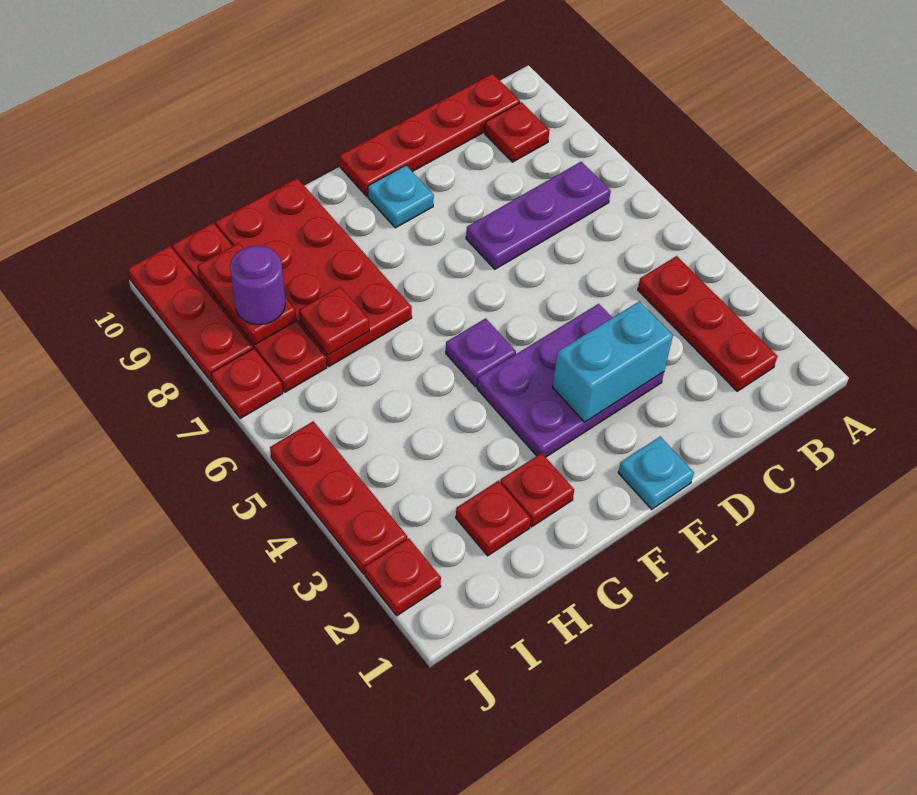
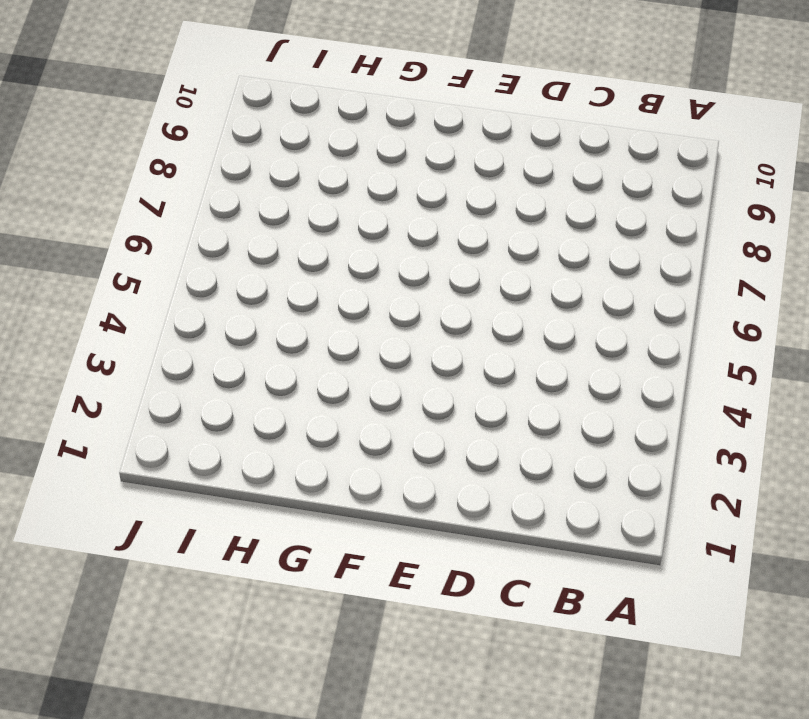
none -> red plate B2:B4 level 1
none -> purple plate B7:D7 level 1
none -> red plate B9 level 1

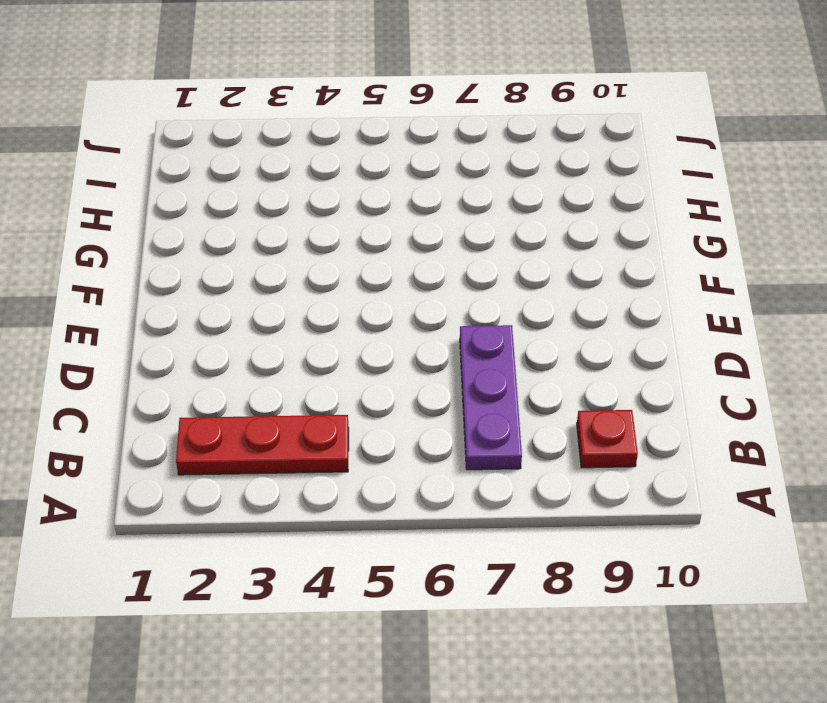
none -> red plate B10:E10 level 1
none -> purple plate D3:F4 level 1
none -> cyan plate E1 level 1

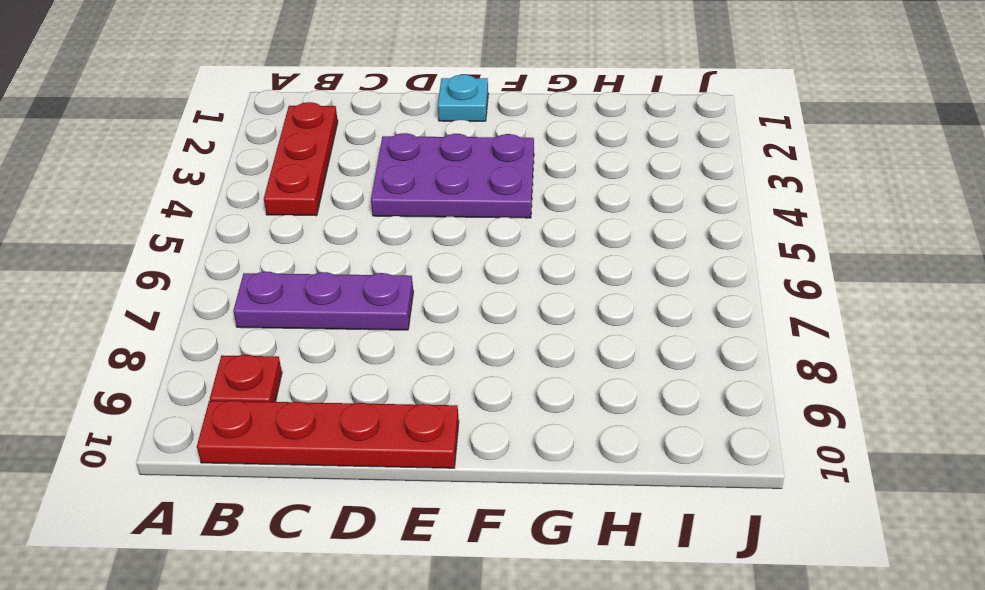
none -> cyan plate E9 level 1
none -> purple plate F5 level 1
none -> red plate G2 level 1

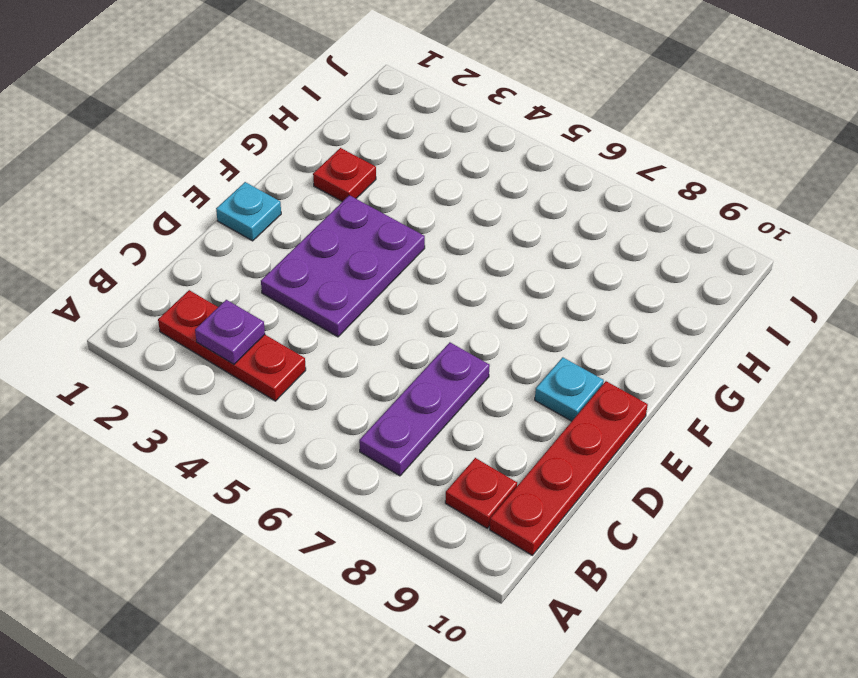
purple plate B3 level 2 -> purple plate F5 level 1
none -> red plate G7:H10 level 1
none -> red plate H2 level 1
none -> red plate I7:I10 level 1

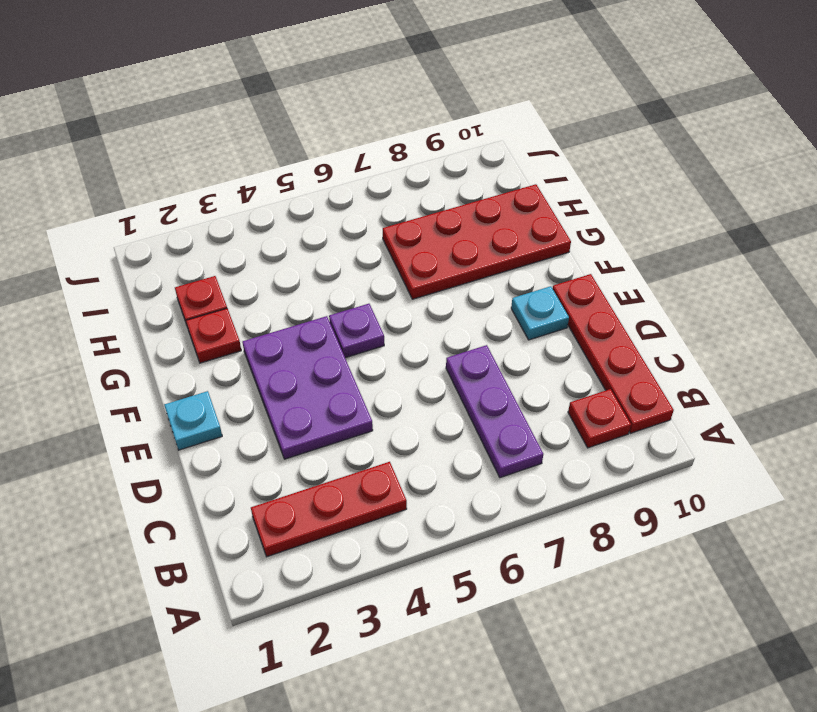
none -> red plate I7:I10 level 1
none -> red plate J2 level 1
none -> red plate J3:J5 level 1

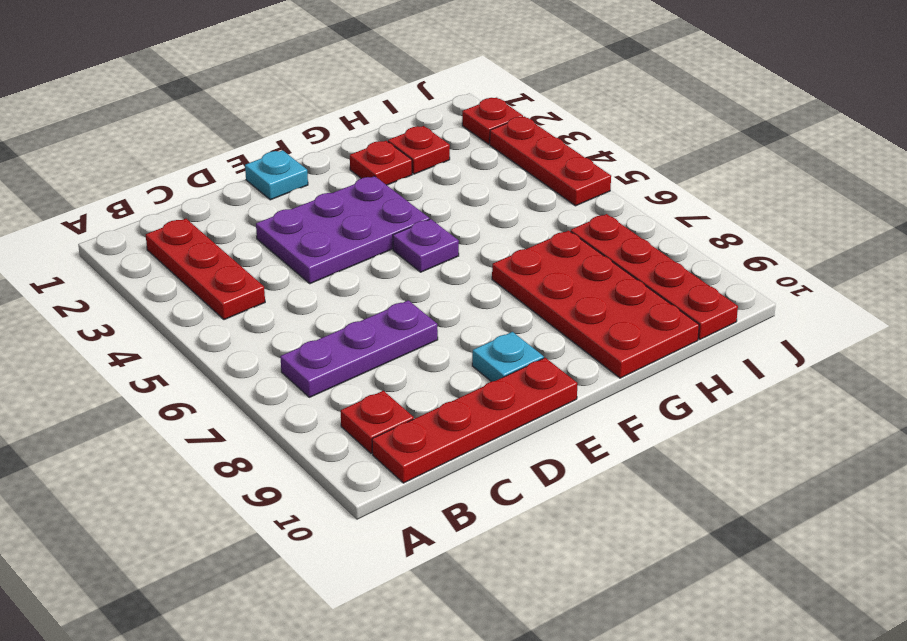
none -> red plate J7 level 1
none -> red plate J8:J10 level 1
none -> cyan brick D3:E3 level 2

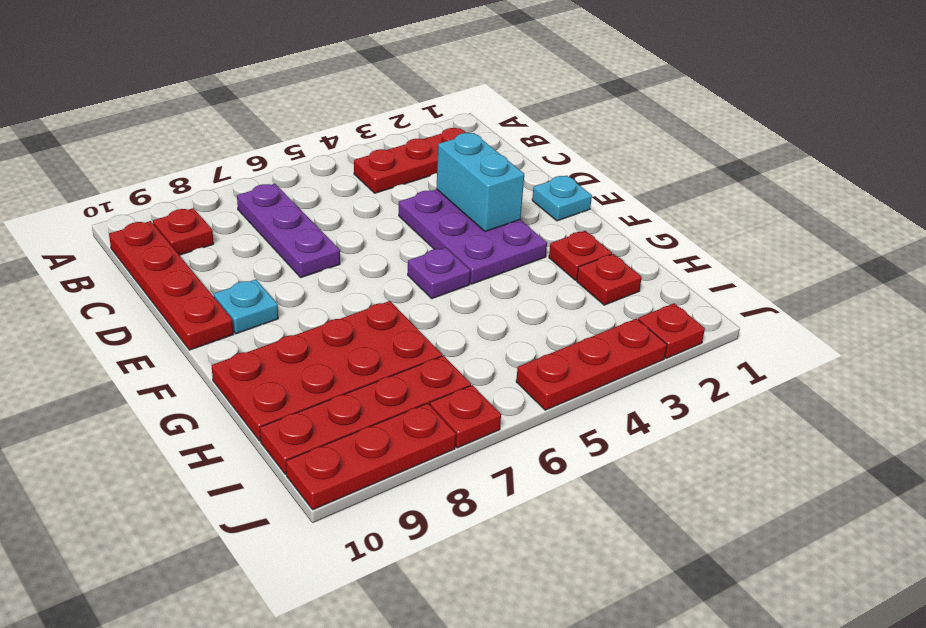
none -> red plate H7 level 2
none -> red plate I8:I9 level 2
none -> purple round brick I8 level 3

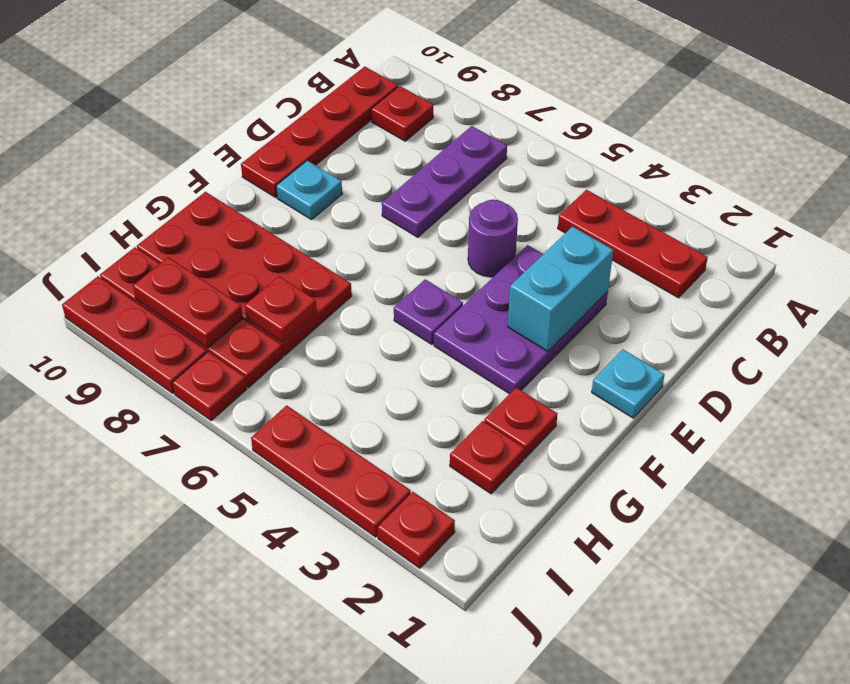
purple round brick D5 level 1 -> purple round brick I8 level 3

